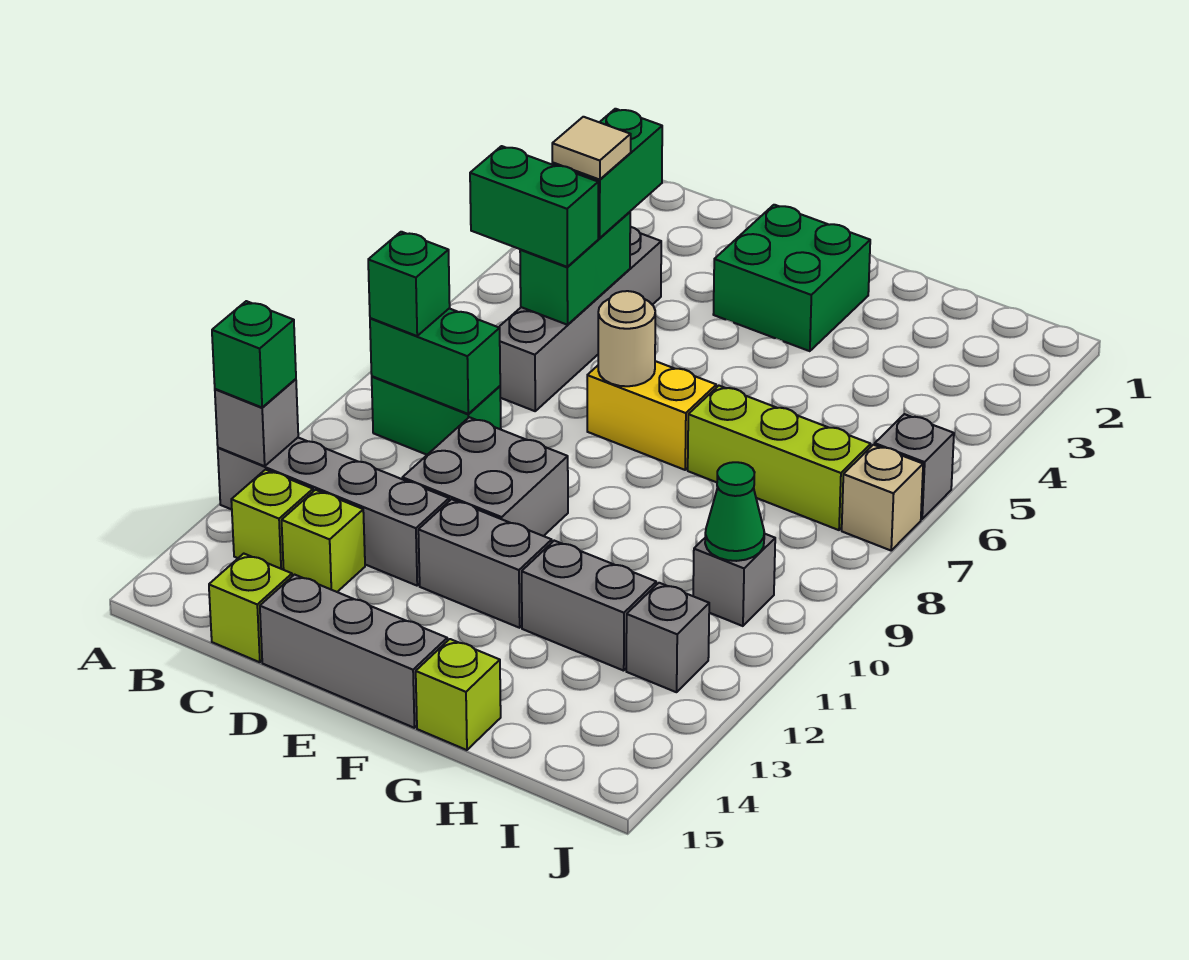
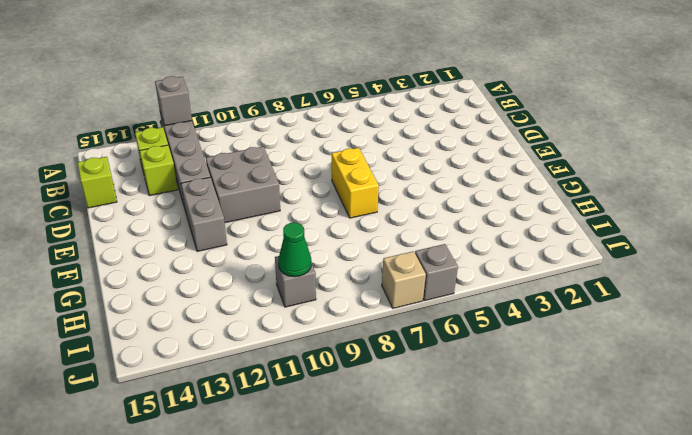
none -> green brick B9:C9 level 1
none -> grey brick C4:C7 level 1
none -> grey brick D15:F15 level 1

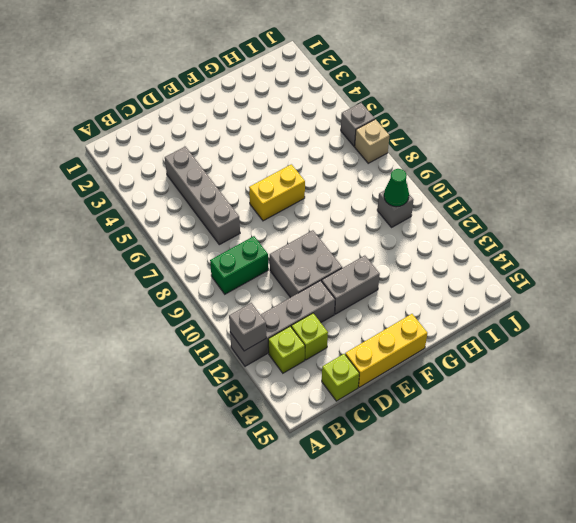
yellow brick D15:F15 level 1 -> grey brick D15:F15 level 1
none -> green brick E2:F3 level 1
none -> lime brick G7:I7 level 1
none -> grey brick G12:H12 level 1

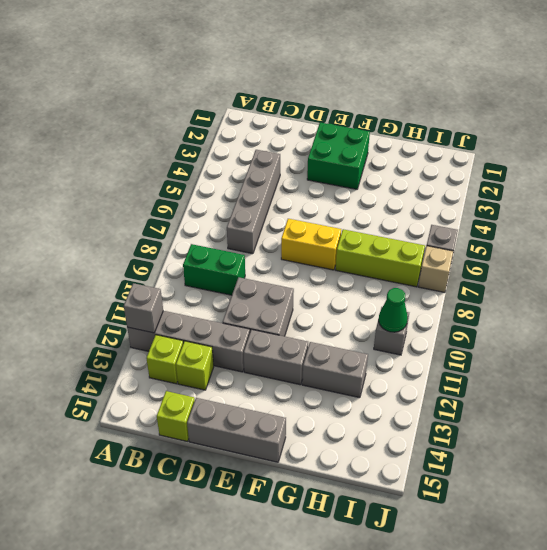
none -> lime brick G15 level 1
none -> grey brick I12 level 1
none -> green brick B9:C9 level 2

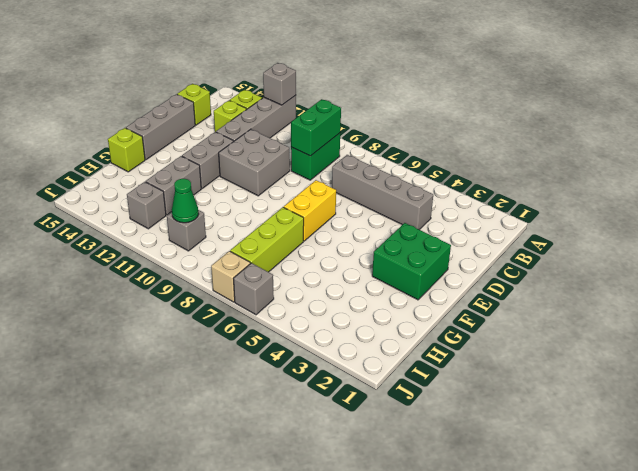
none -> green brick C5:C6 level 2
none -> tan round brick E7 level 2
none -> green brick A12 level 3

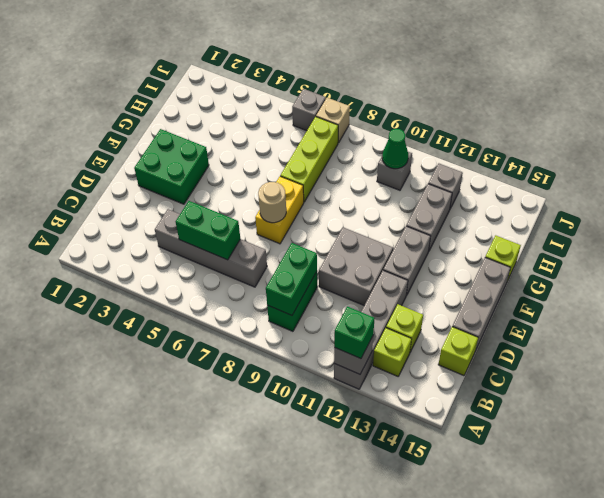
none -> green brick B6:C6 level 3
none -> green brick B9 level 3
none -> green brick C4:C5 level 3

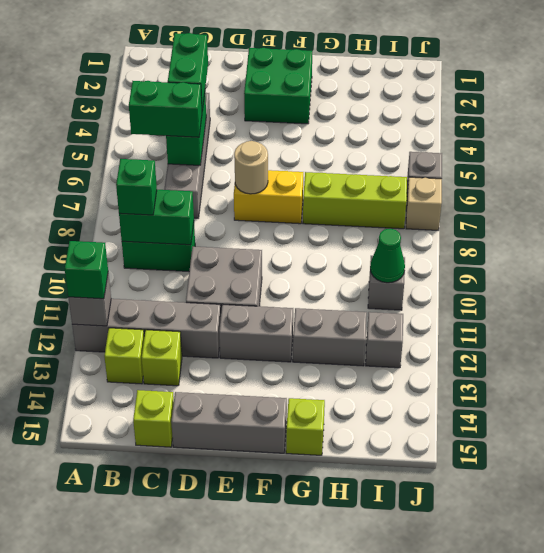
none -> tan tile C5 level 4

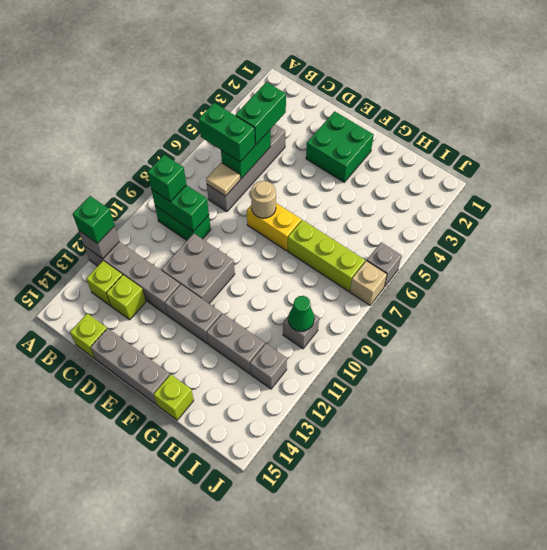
tan tile C7 level 2 -> tan tile C5 level 4

